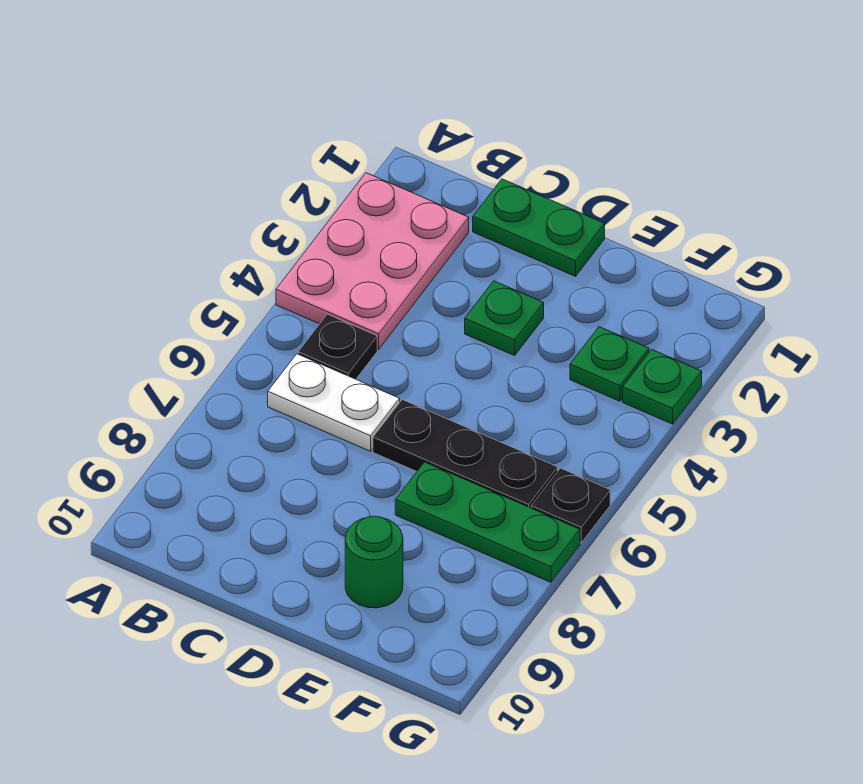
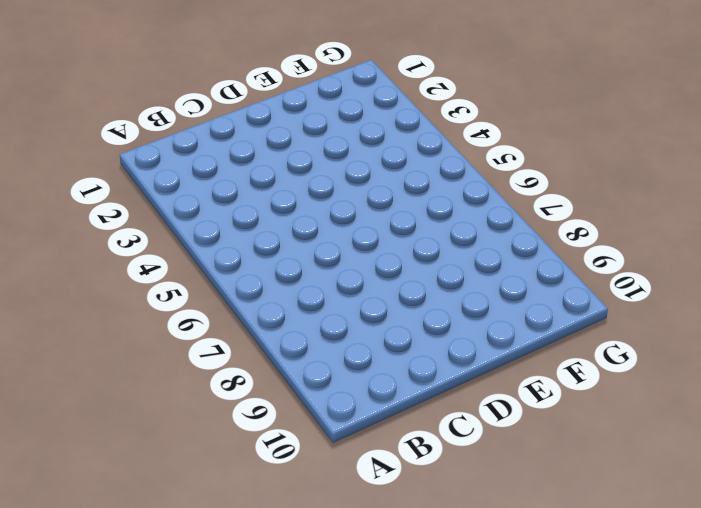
none -> pink plate A2:B4 level 1
none -> black plate B5 level 1

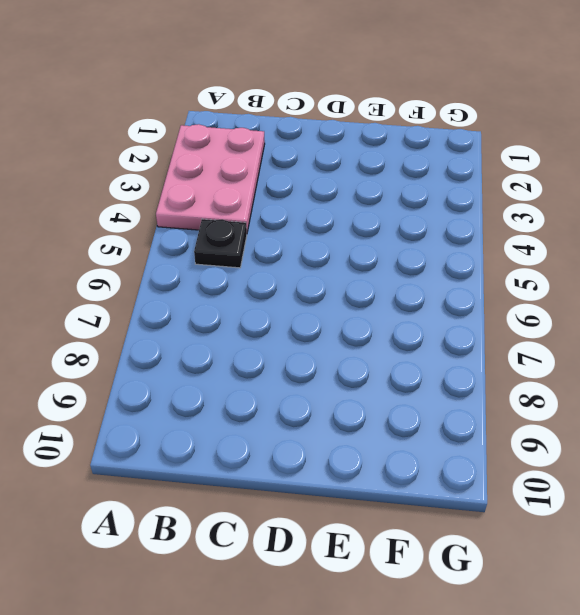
none -> white plate B6:C6 level 1
none -> green plate C1:D1 level 1

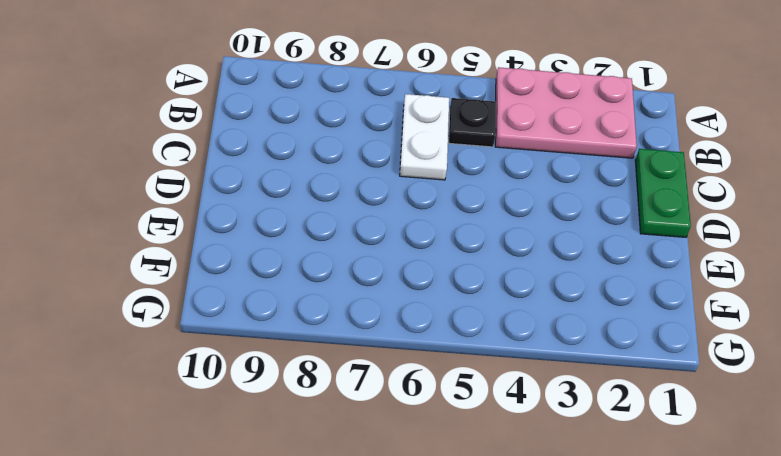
none -> green plate D3 level 1
none -> black plate D6:F6 level 1

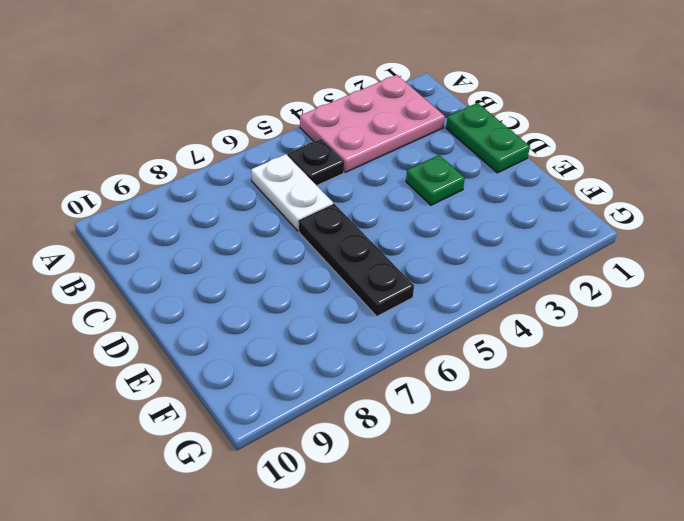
none -> green plate E7:G7 level 1
none -> green round brick E9 level 1

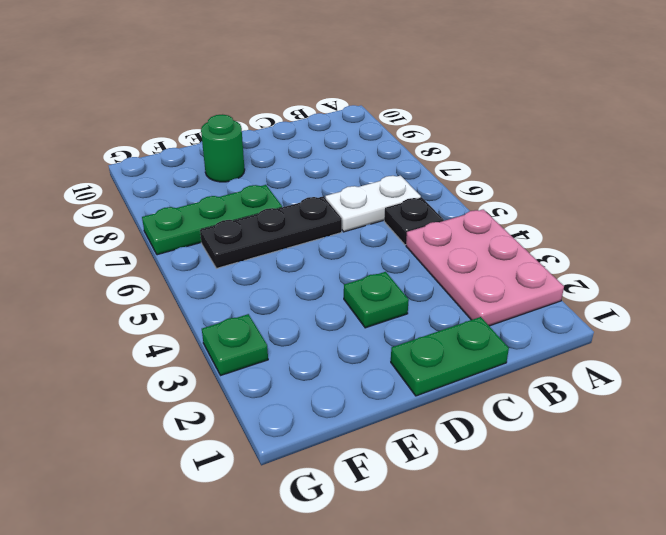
none -> green plate F3 level 1
none -> black plate G6 level 1

